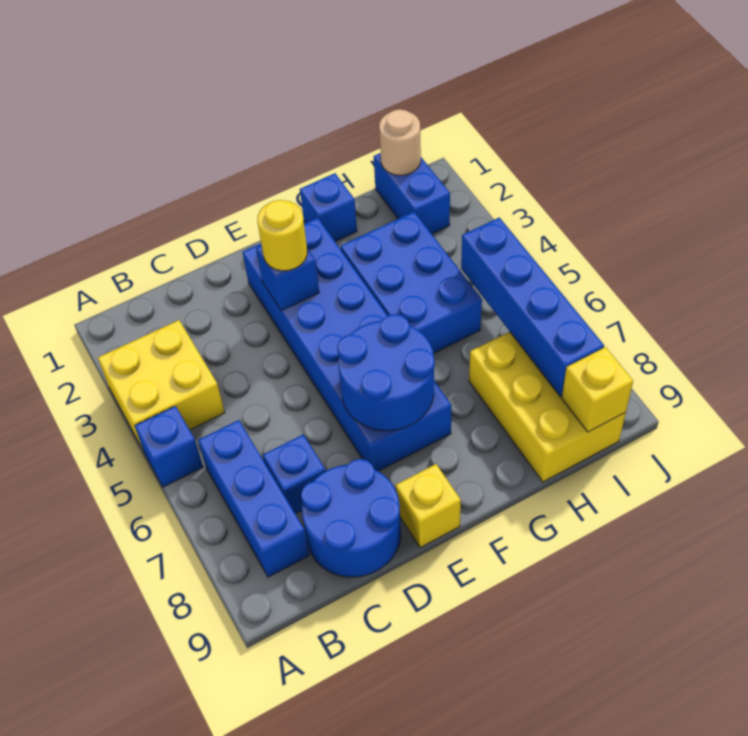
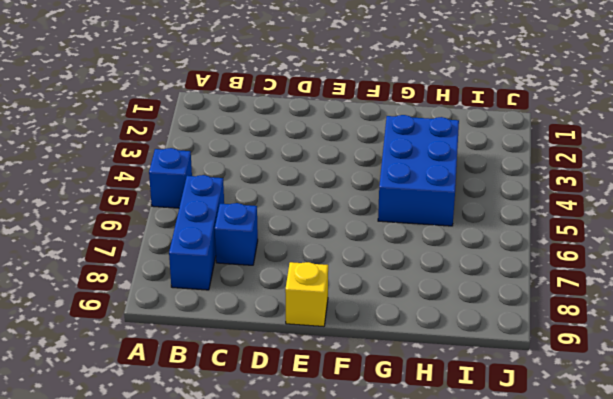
none -> yellow brick A3:B4 level 1
none -> blue round brick C8:D9 level 1
none -> blue brick E2:F7 level 1

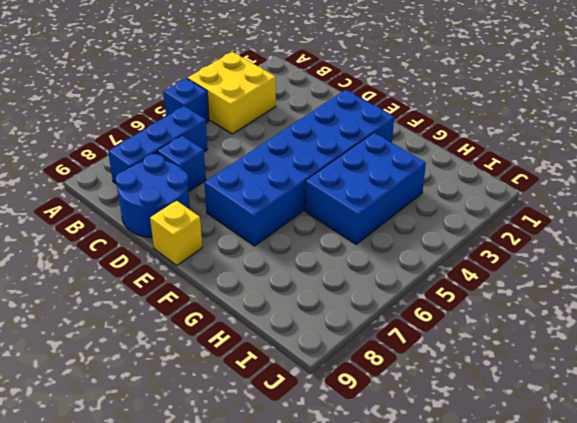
none -> blue brick G1 level 1
none -> yellow brick H7:I9 level 1
none -> blue brick I1:I2 level 1

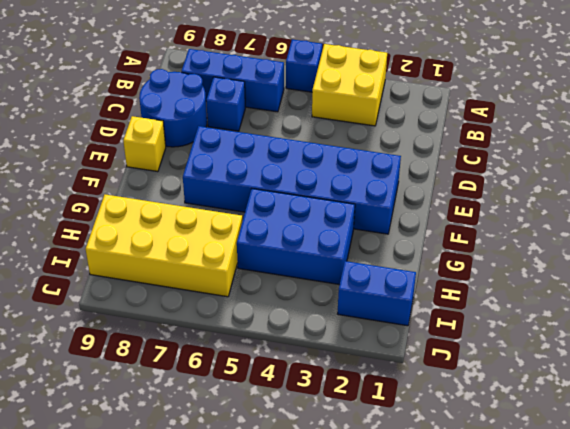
yellow brick H6:I9 level 1 -> yellow brick H7:I9 level 1
none -> blue brick G1 level 1
none -> blue brick E3 level 2
none -> blue round brick E6:F7 level 2

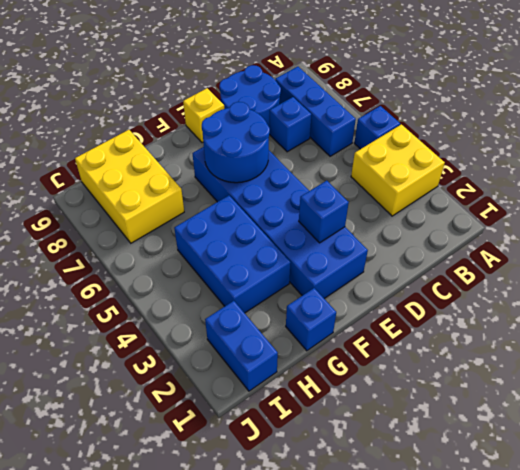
none -> tan round brick I1 level 2
none -> blue brick I5:I8 level 2
none -> yellow brick I9 level 2

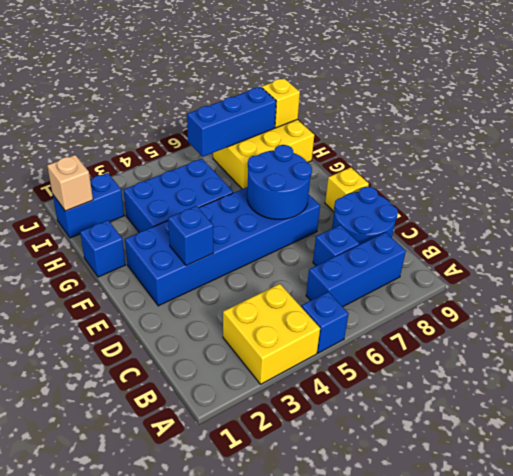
tan brick I1 level 2 -> tan round brick I1 level 2
blue brick I6:I8 level 2 -> blue brick I5:I8 level 2
none -> yellow round brick E3 level 3

